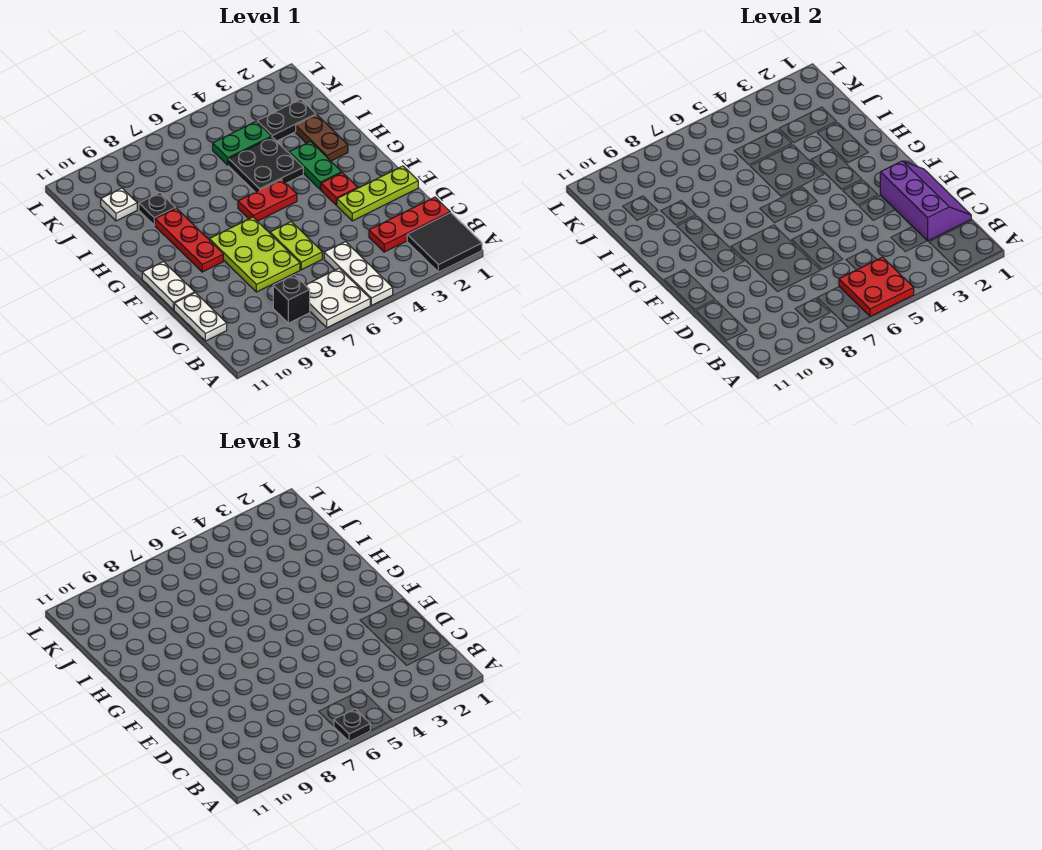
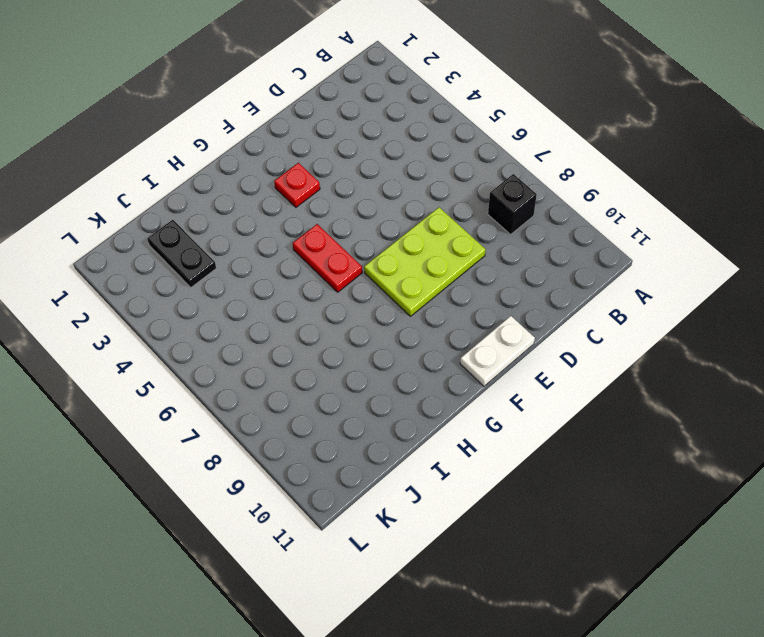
none -> black tile A1:B2 level 1
none -> white plate A5:C5 level 1
none -> white plate A6:B7 level 1

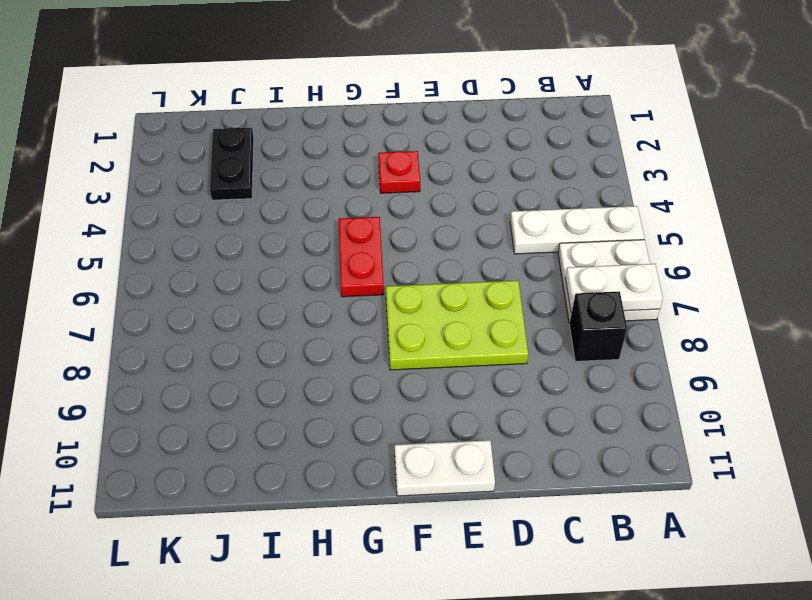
white plate A7:B7 level 2 -> white plate C11:D11 level 1
none -> black tile A1:B2 level 1
none -> red plate C1:C3 level 1
none -> lime plate D6:E6 level 1

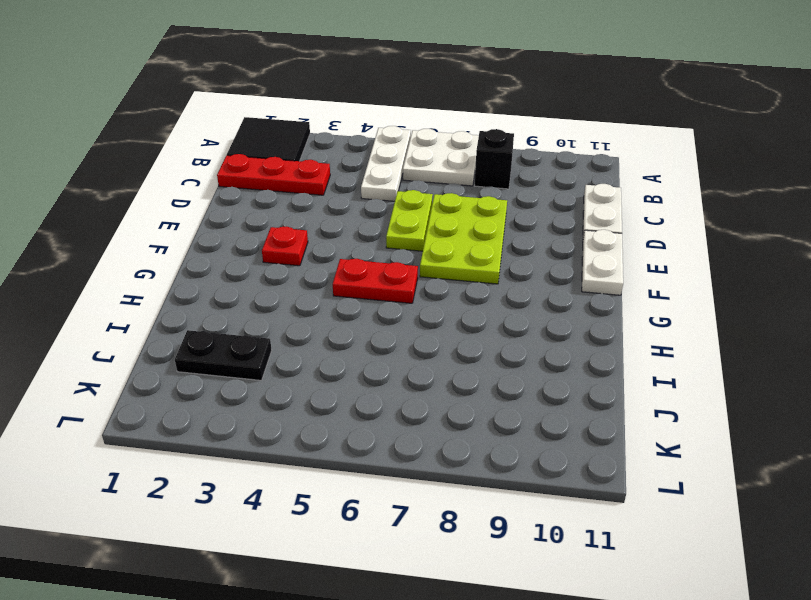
none -> lime plate E1:E3 level 1
none -> red plate F9:H9 level 1
none -> green plate G3:H3 level 1

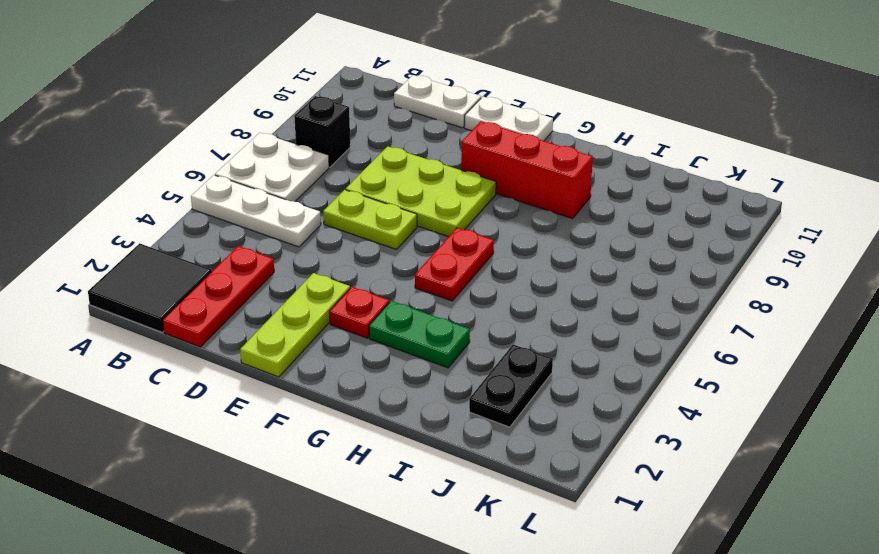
red brick F9:H9 level 1 -> red plate F9:H9 level 1
none -> brown plate H2:I2 level 1
none -> black plate H4:I5 level 1
none -> black plate I9 level 1

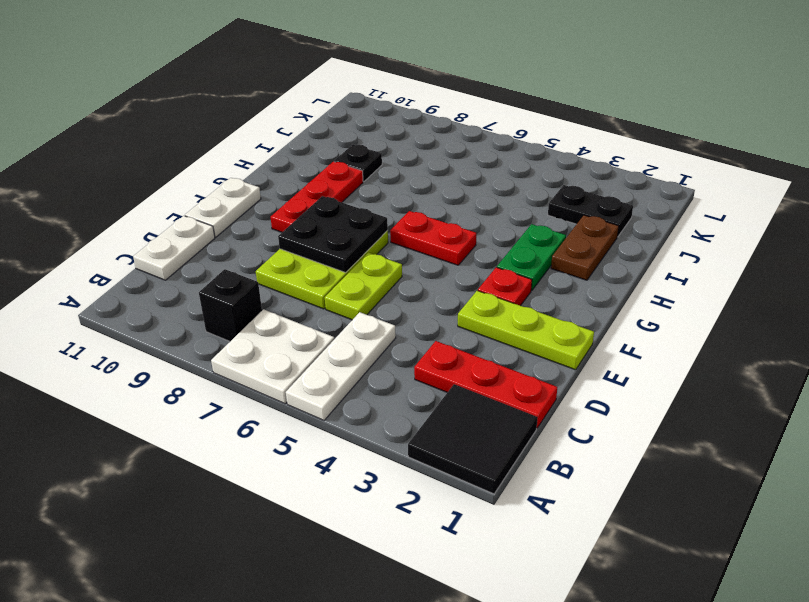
black plate E7:F8 level 2 -> black plate H4:I5 level 1
none -> green plate J4:J5 level 1
none -> white plate J10 level 1
none -> red plate A5:B6 level 2

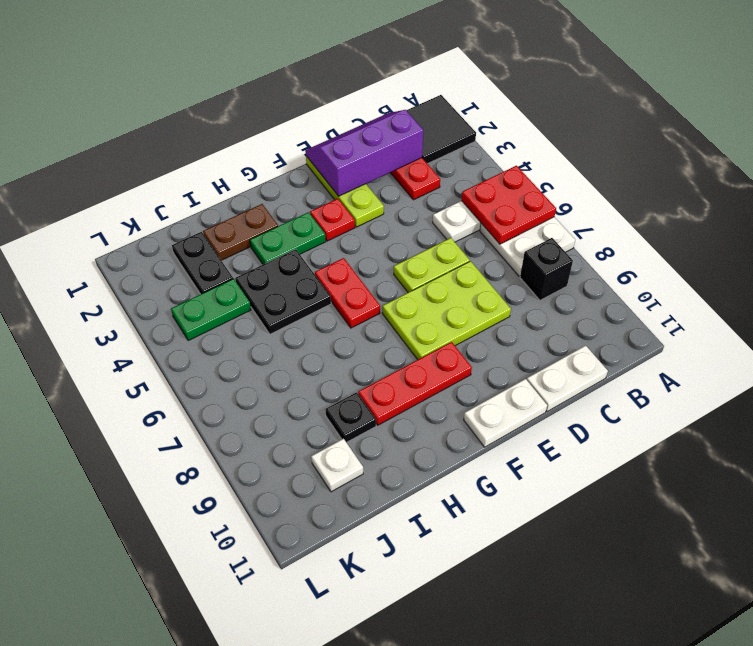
green plate J4:K4 level 1 -> green plate J4:J5 level 1
none -> black plate A6 level 3

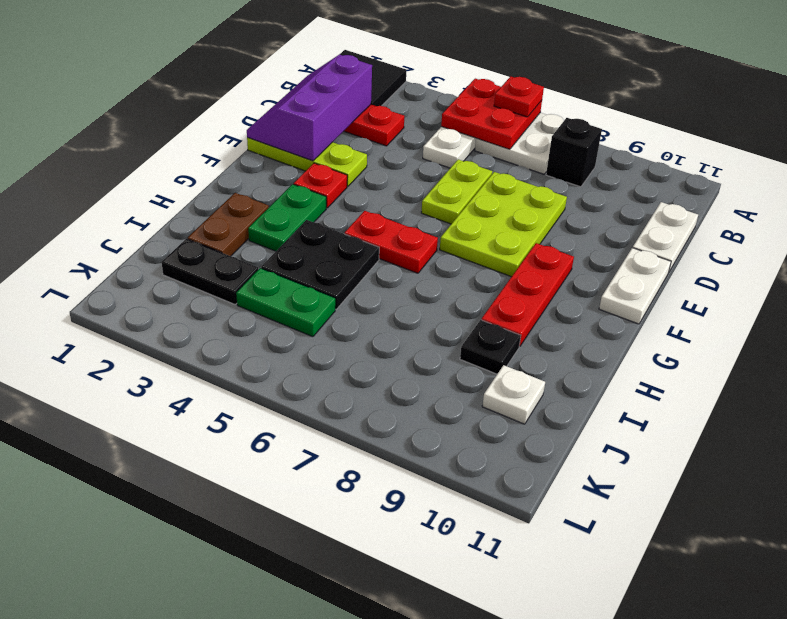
red plate A6 level 3 -> black plate A6 level 3

